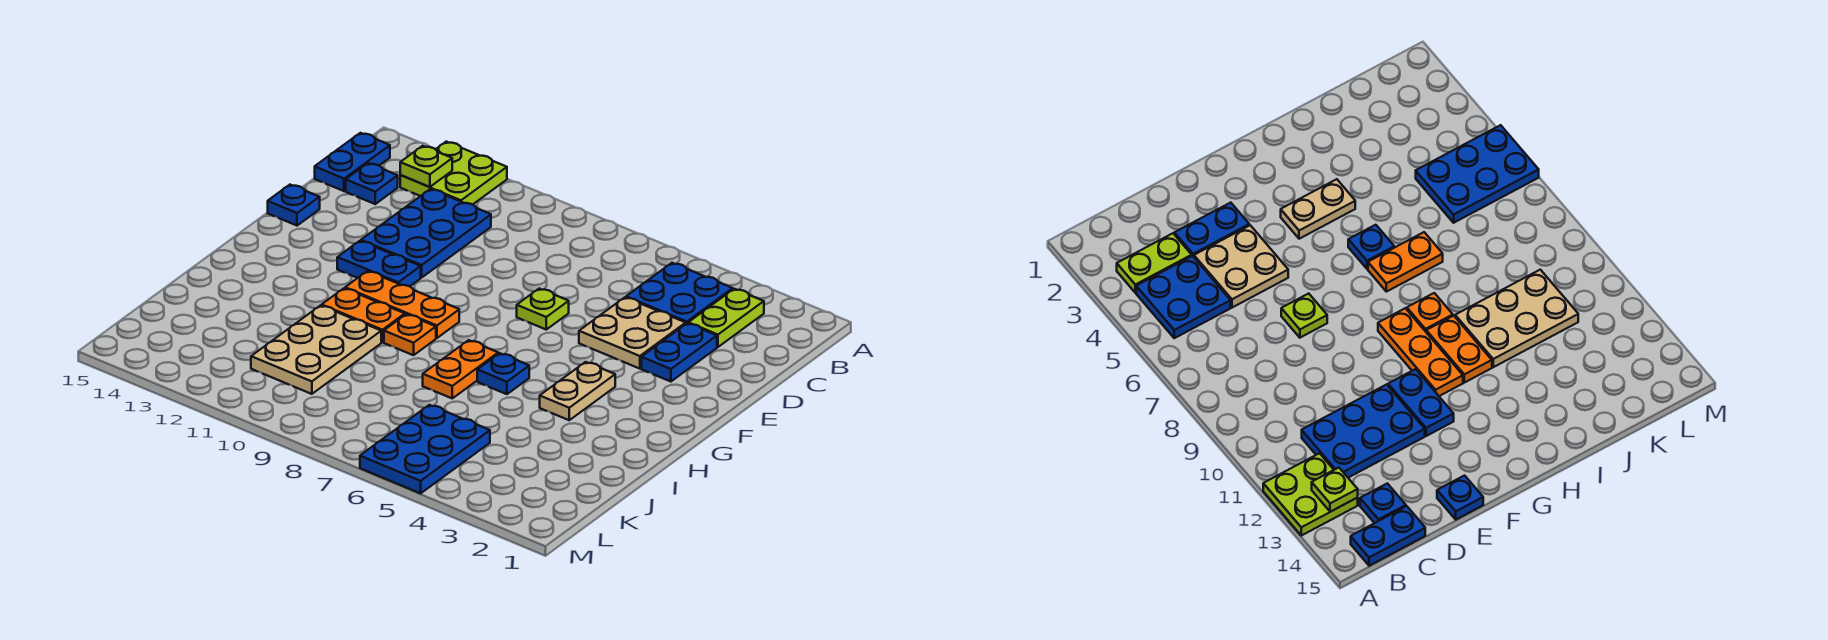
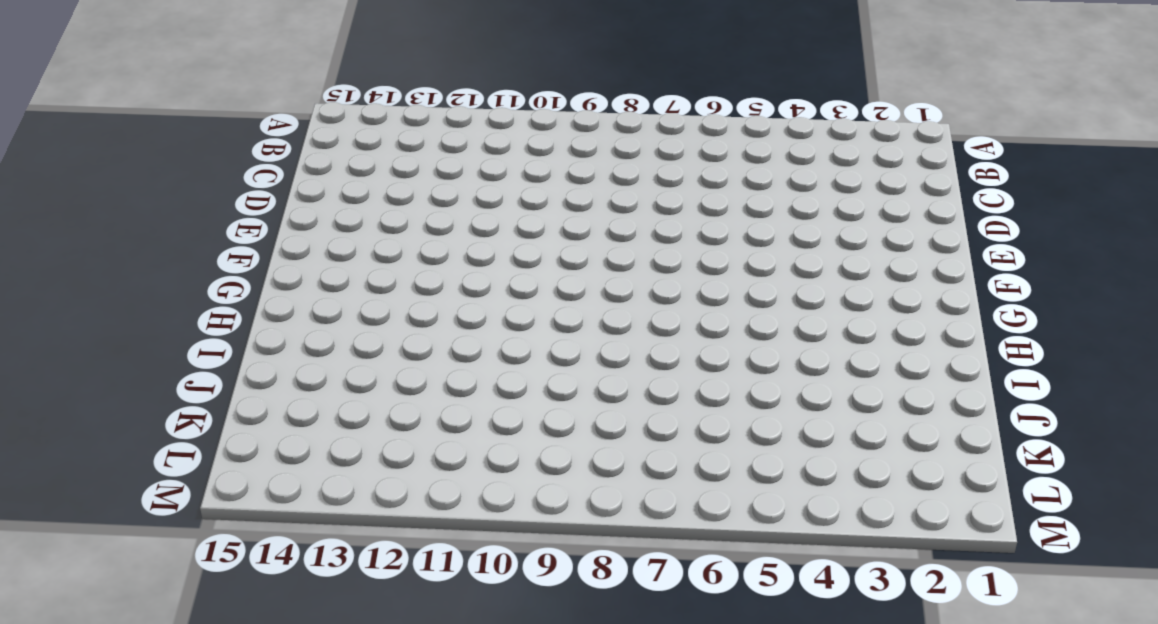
none -> lime plate A12:B13 level 1
none -> lime plate B3:C3 level 1
none -> blue plate B4:C5 level 1

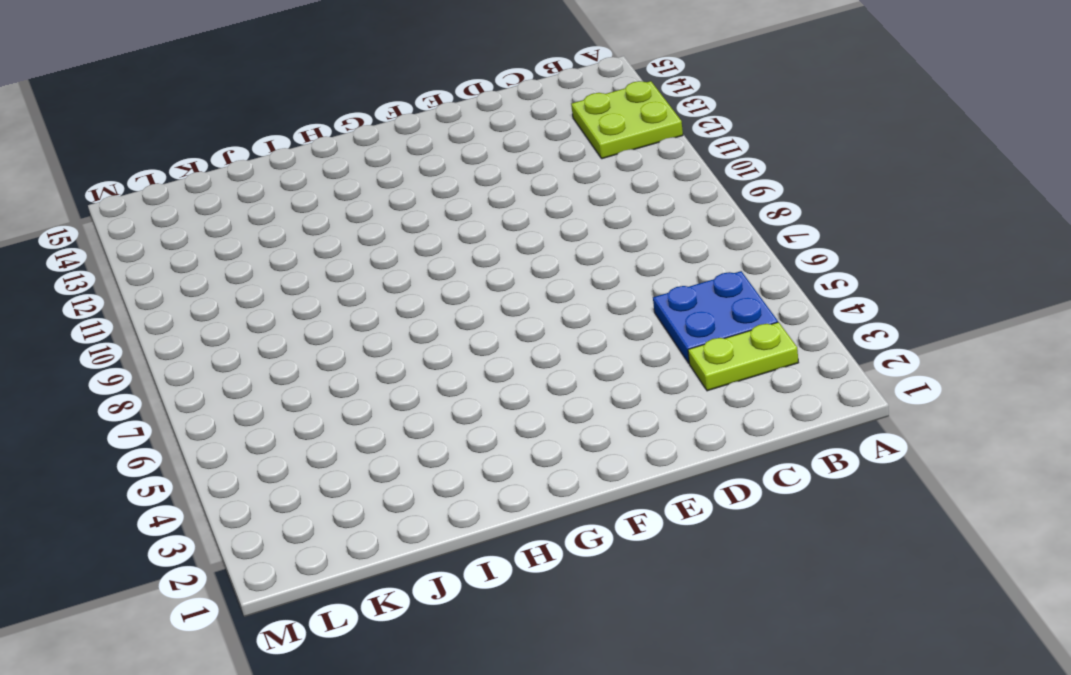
none -> blue plate B15:C15 level 1
none -> blue plate C11:E12 level 1
none -> blue plate C14 level 1

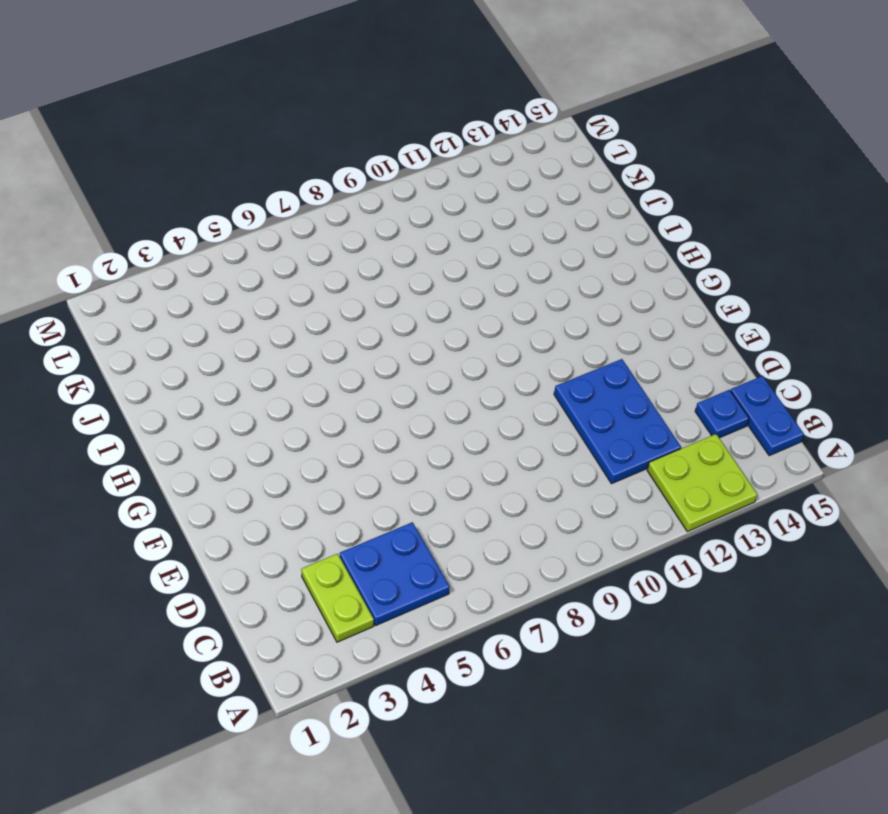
none -> blue plate D3:E3 level 1
none -> tan plate D4:E5 level 1
none -> lime plate E7 level 1

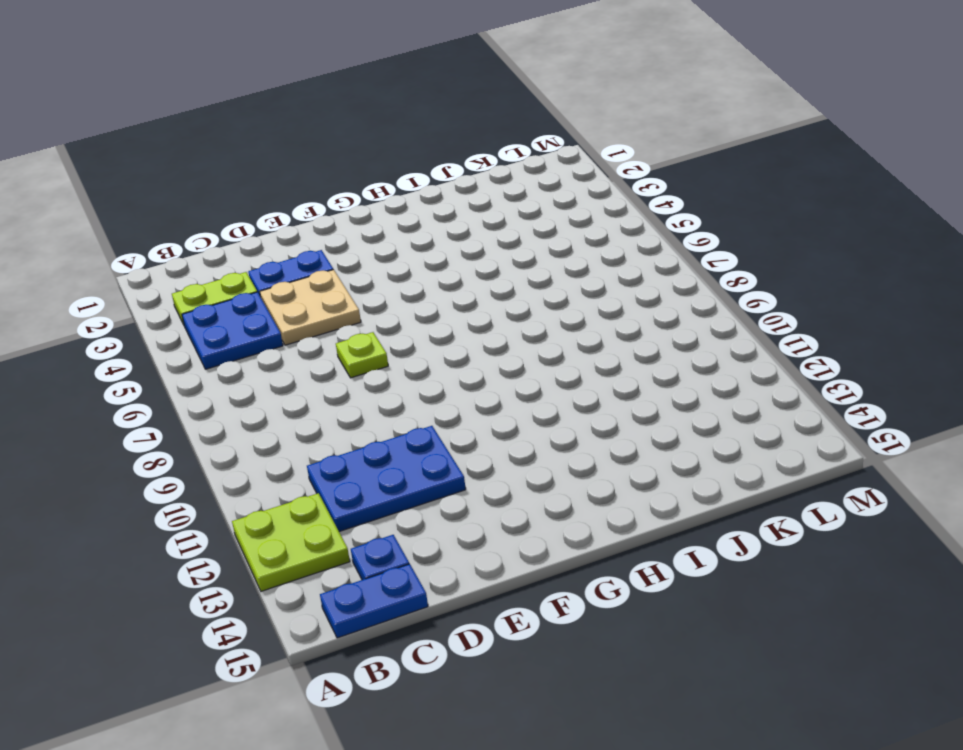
none -> blue plate E15 level 1
none -> blue plate F11:F12 level 1
none -> tan plate G4:H4 level 1

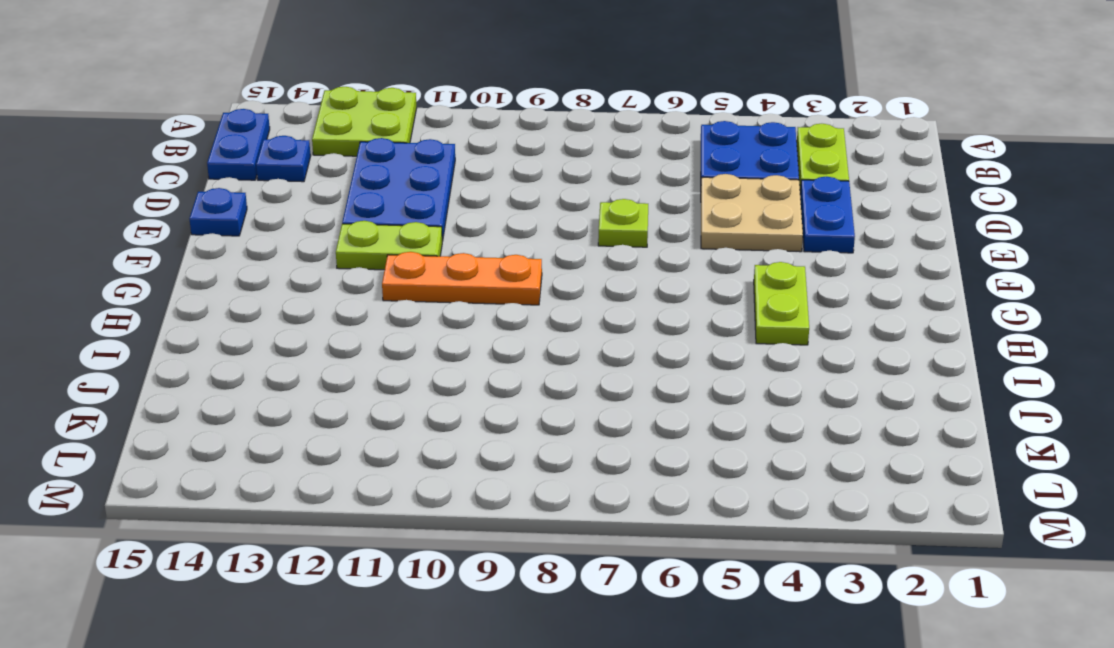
lime plate F11:F12 level 1 -> blue plate F11:F12 level 1
lime plate G4:H4 level 1 -> tan plate G4:H4 level 1
none -> blue plate H6 level 1
none -> orange plate H7:I7 level 1
none -> orange plate H9 level 1

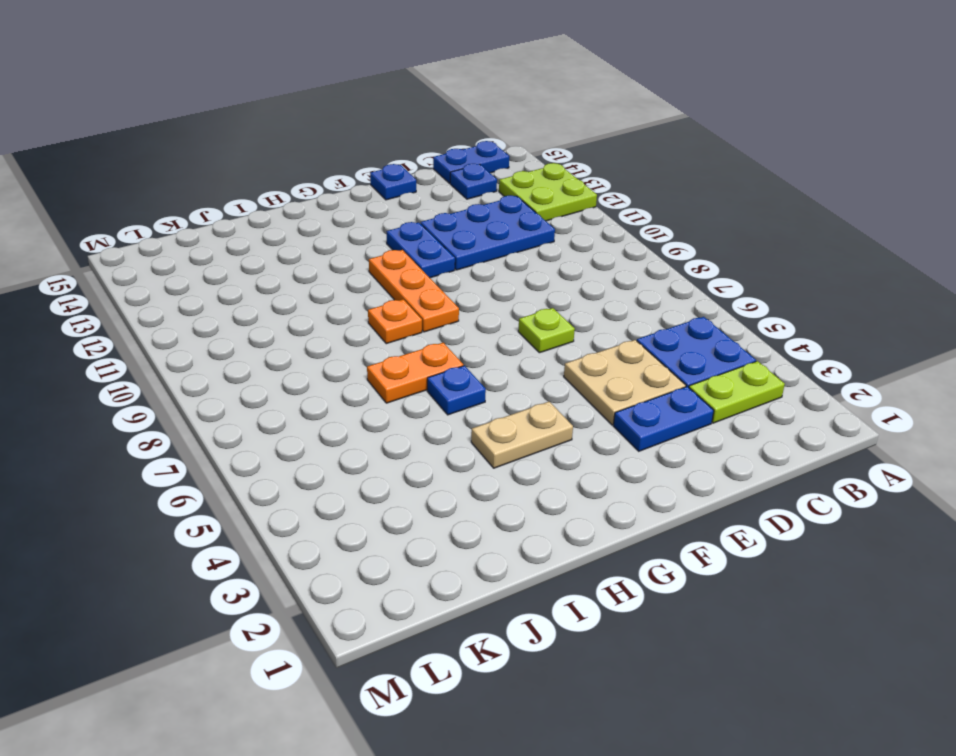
none -> orange plate H10:H11 level 1
none -> tan plate I10:K11 level 1
none -> blue plate K5:M6 level 1

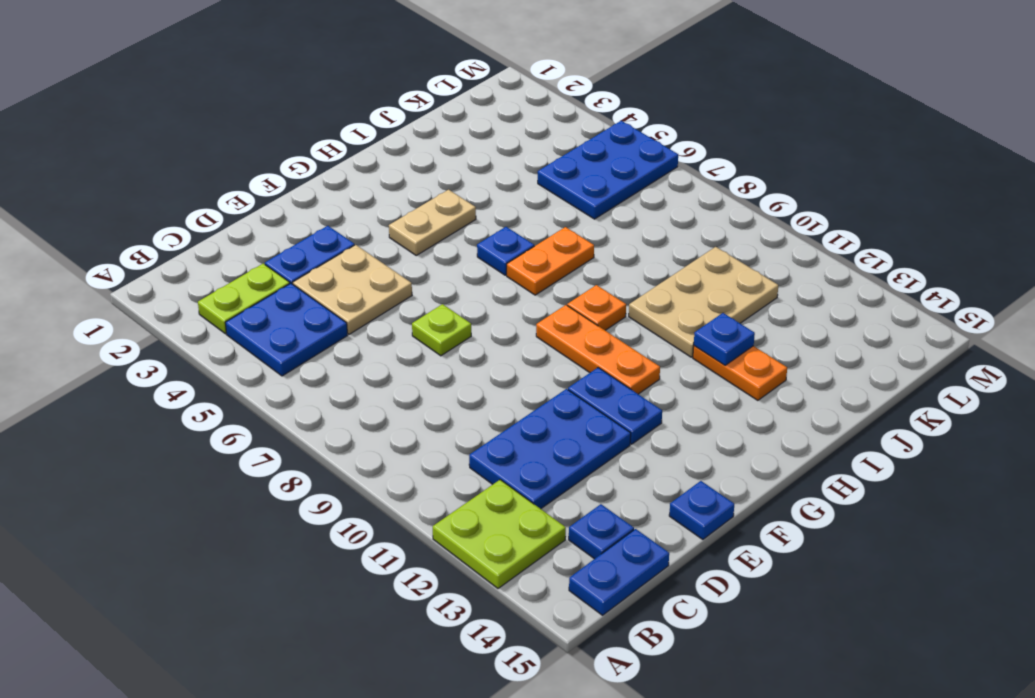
orange plate I12:I13 level 1 -> orange plate H10:H11 level 1
blue plate I12 level 2 -> none
none -> lime plate B13 level 2

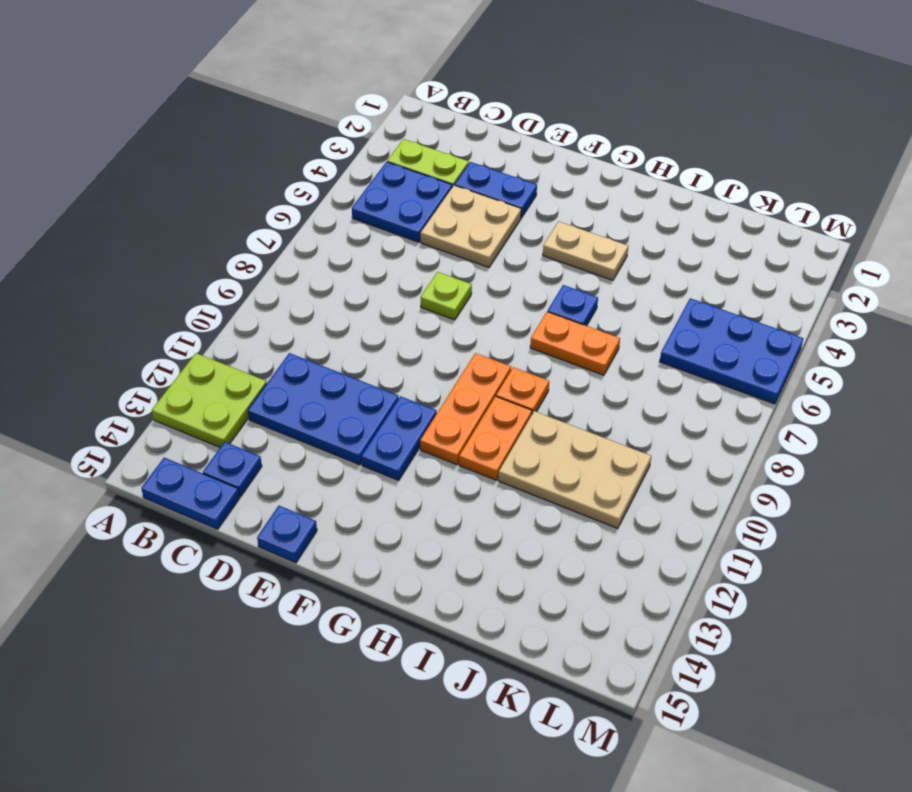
none -> lime plate B13 level 2

